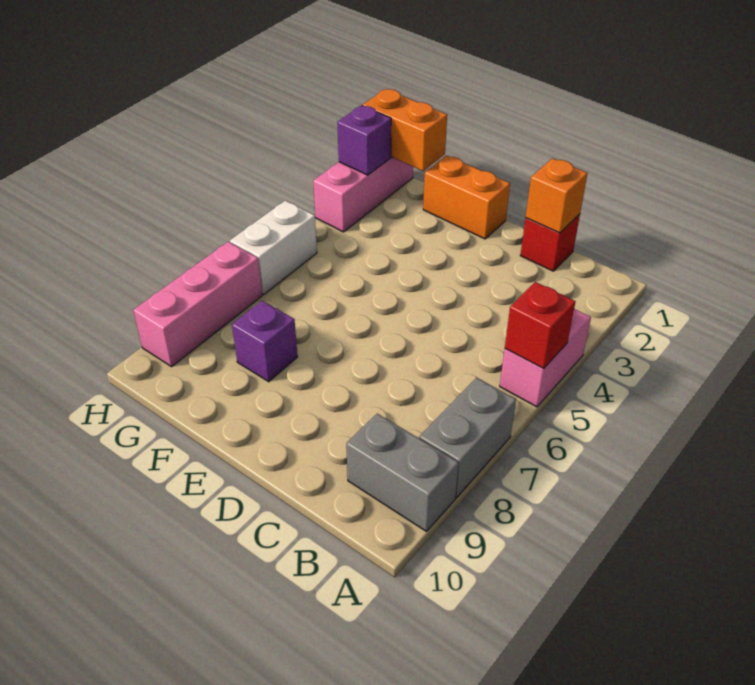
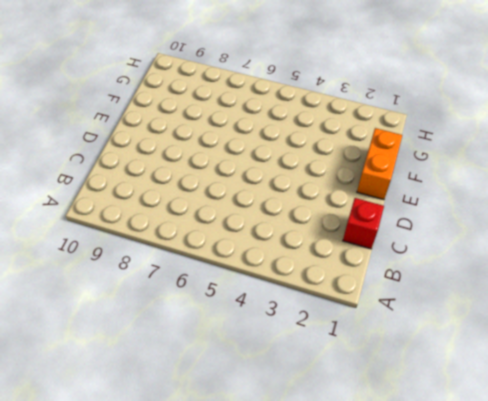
none -> pink brick A4:A5 level 1
none -> grey brick A7:A8 level 1
none -> grey brick A9:B9 level 1

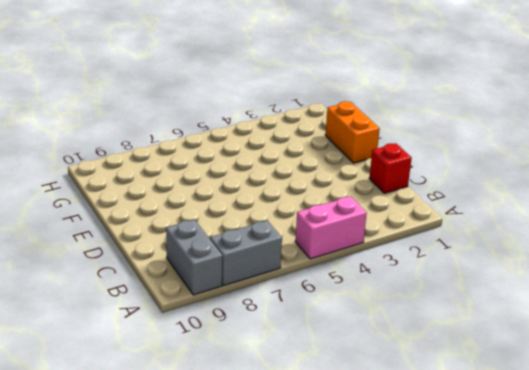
none -> purple brick F8 level 1
none -> pink brick H1:H3 level 1
none -> white brick H5:H6 level 1

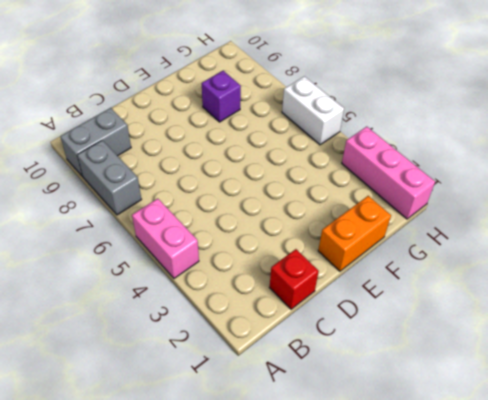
none -> pink brick H7:H9 level 1
none -> red brick A5 level 2
none -> orange brick C1 level 2

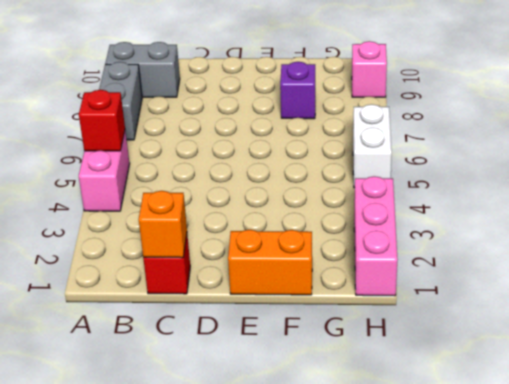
pink brick H9 level 1 -> pink brick H7:H9 level 1
none -> orange brick G1:H1 level 2
none -> purple brick H2 level 2

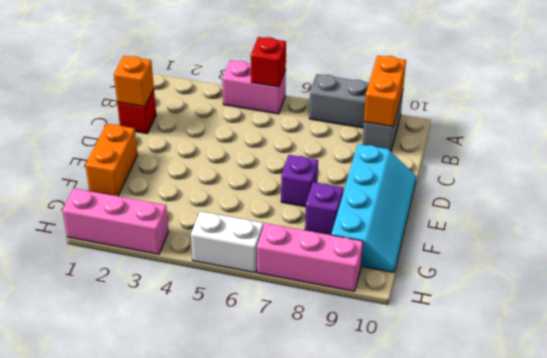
orange brick A9:B9 level 2 -> orange brick G1:H1 level 2
cyan slope D9:G10 level 1 top 9 -> none
purple brick E7 level 1 -> purple brick H2 level 2

